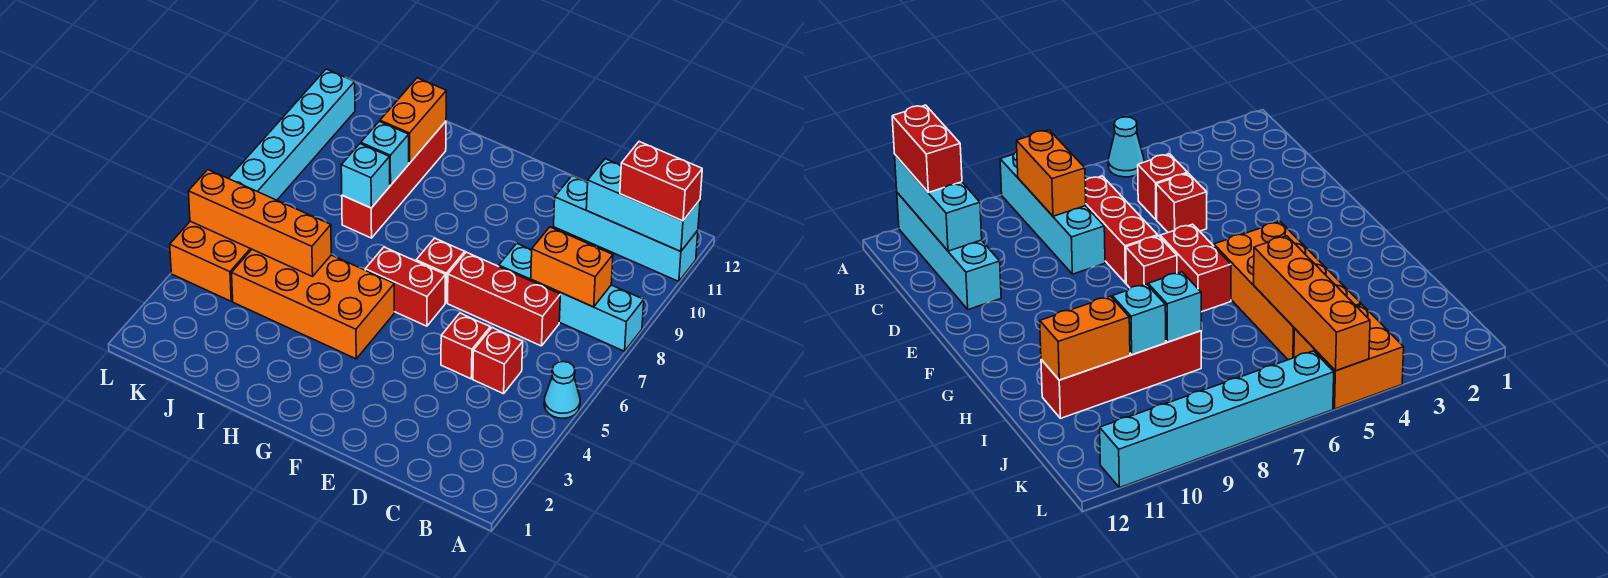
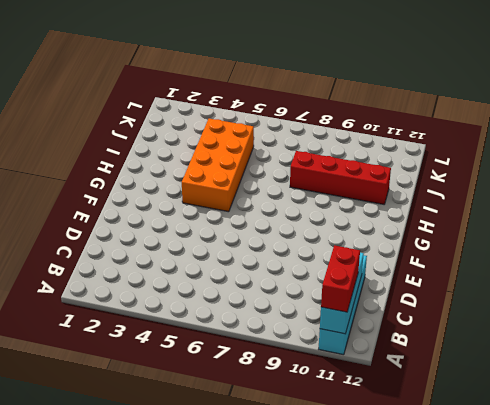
none -> cyan cone A5 level 1
none -> cyan brick A8:D8 level 1
none -> red brick C5 level 1

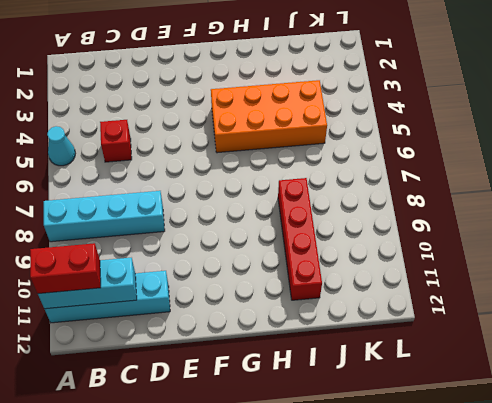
none -> red brick C7:E7 level 1
none -> red brick D5 level 1
none -> red brick F6:G6 level 1

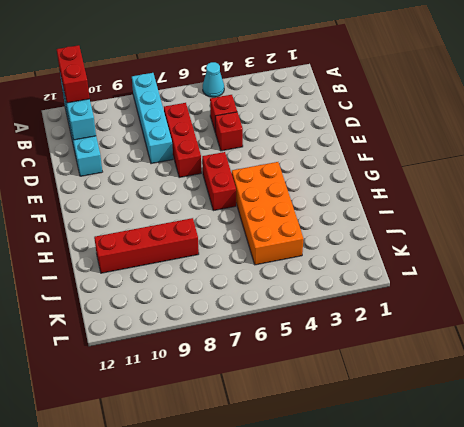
none -> red brick F7 level 1
none -> orange brick K4:L5 level 1
none -> cyan brick L6:L11 level 1

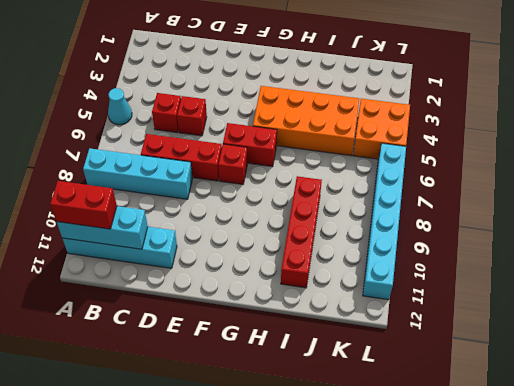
none -> orange brick B8:C8 level 2
none -> orange brick I5:L5 level 2
none -> cyan brick I8 level 2

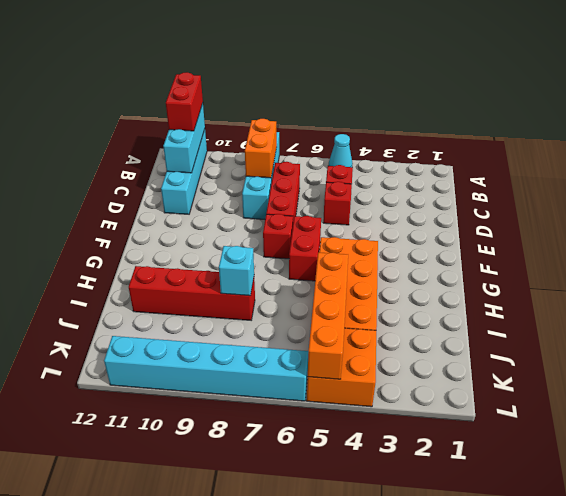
none -> cyan brick I9 level 2
none -> orange brick I10:I11 level 2

